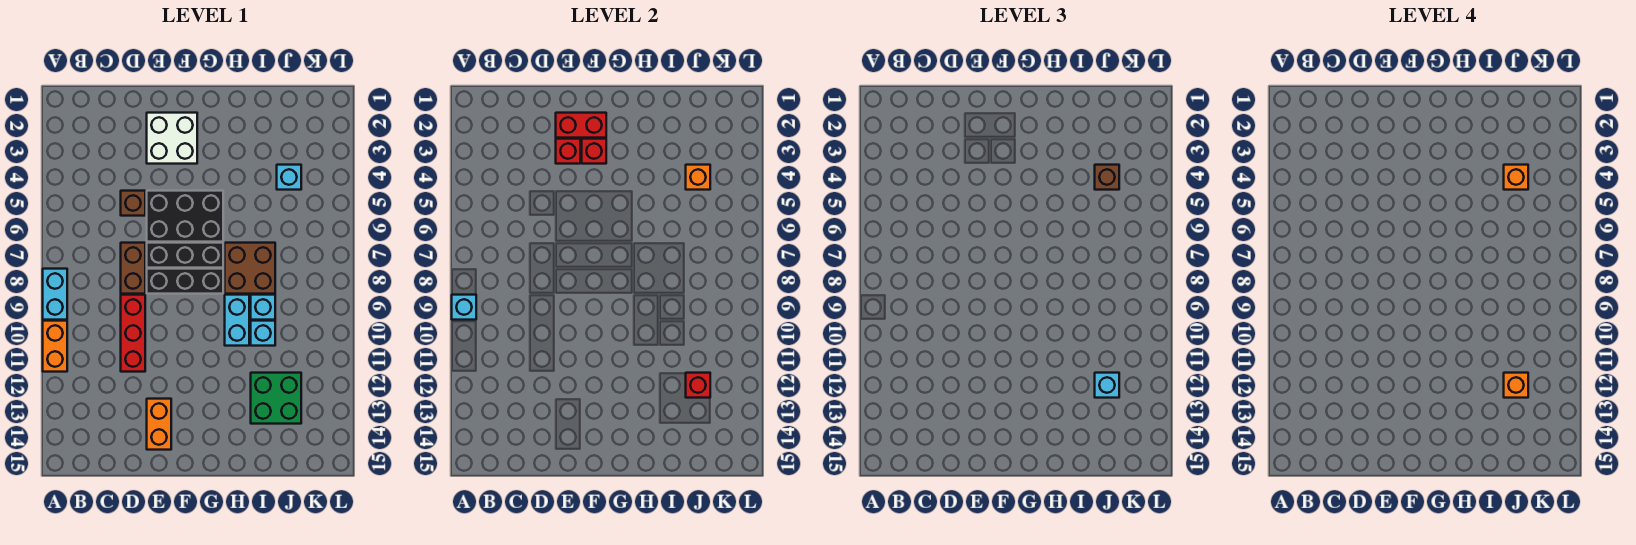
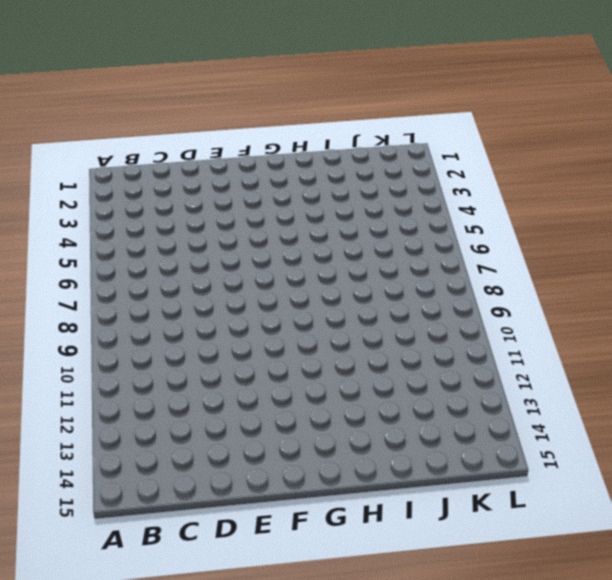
none -> cyan brick A8:A9 level 1
none -> orange brick A10:A11 level 1
none -> brown brick D5 level 1

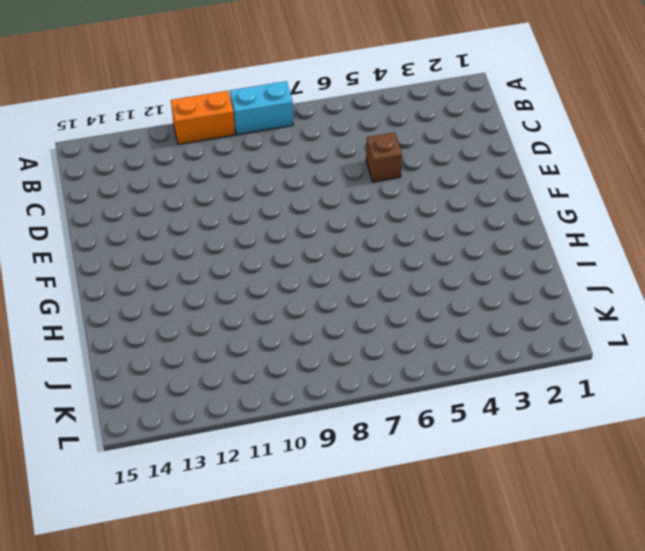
none -> brown brick D7:D8 level 1
none -> red brick D9:D11 level 1
none -> white brick E2:F3 level 1

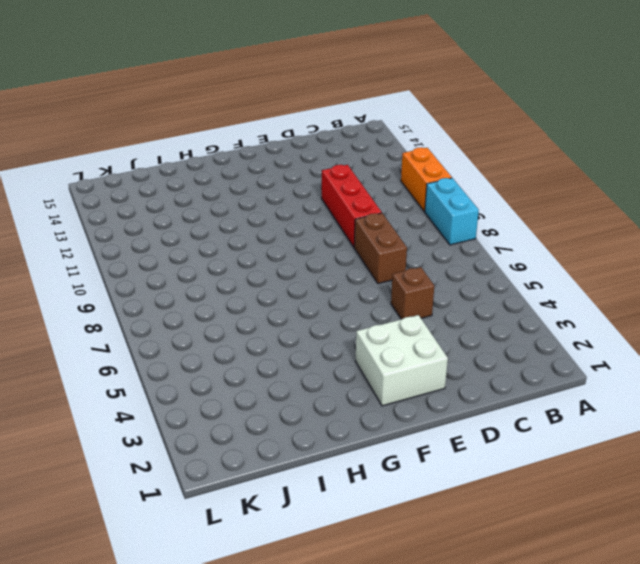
none -> black brick E5:G6 level 1
none -> black brick E7:G7 level 1
none -> black brick E8:G8 level 1

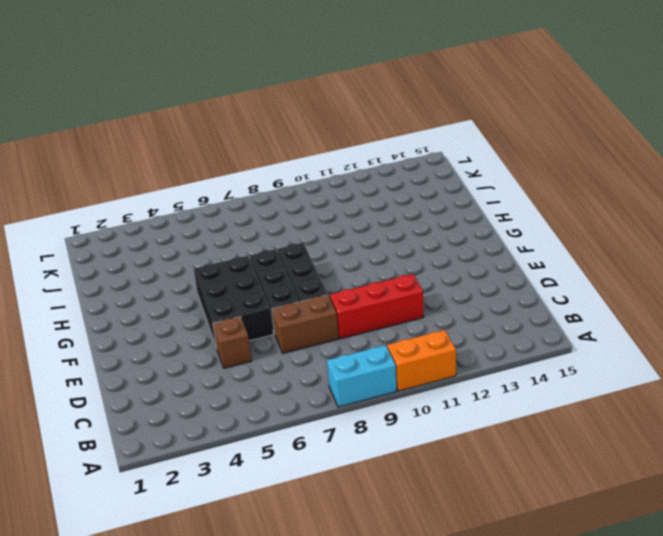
none -> white brick E2:F3 level 1
none -> orange brick E13:E14 level 1
none -> brown brick H7:I8 level 1

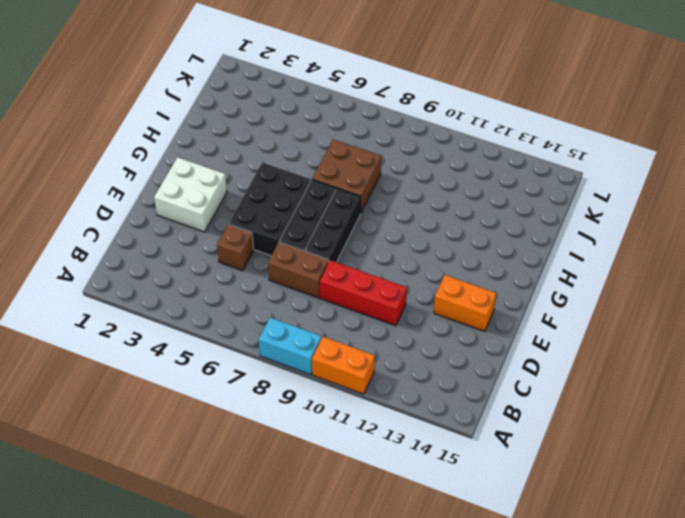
none -> cyan brick H9:H10 level 1
none -> cyan brick I9 level 1
none -> cyan brick I10 level 1

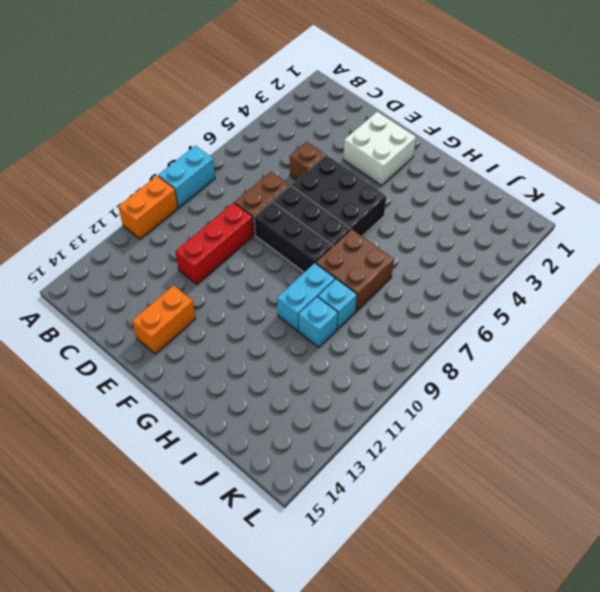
none -> green brick I12:J13 level 1
none -> cyan brick J4 level 1
none -> cyan brick A9 level 2

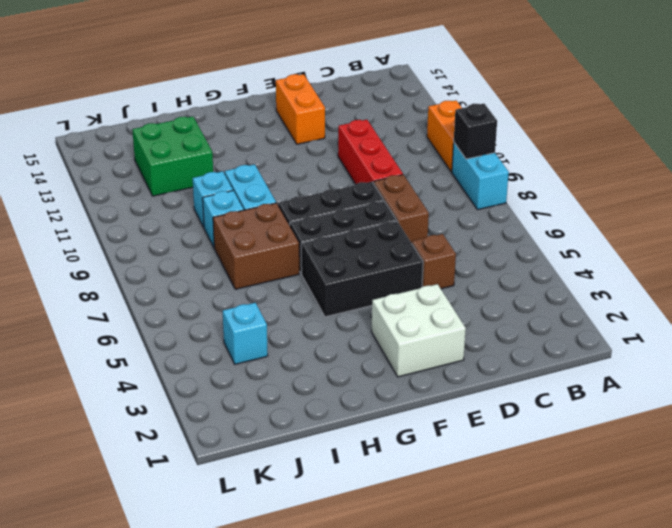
black brick A9 level 2 -> cyan brick A9 level 2
none -> red brick E2:F2 level 2
none -> red brick E3 level 2
none -> red brick F3 level 2

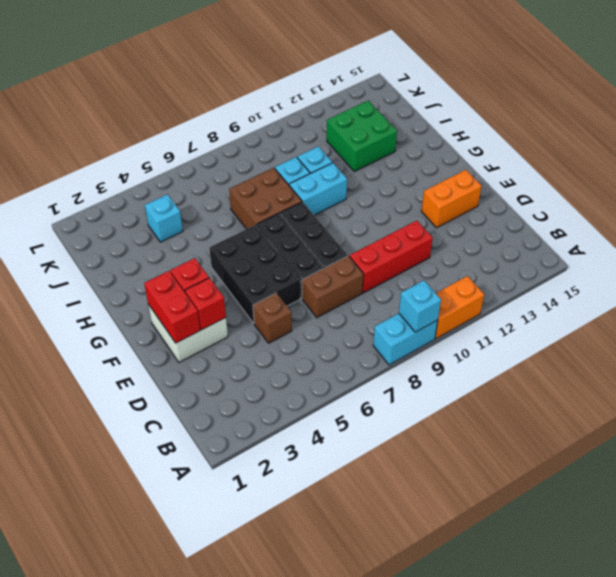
none -> orange brick J4 level 2
none -> red brick J12 level 2
none -> brown brick J4 level 3

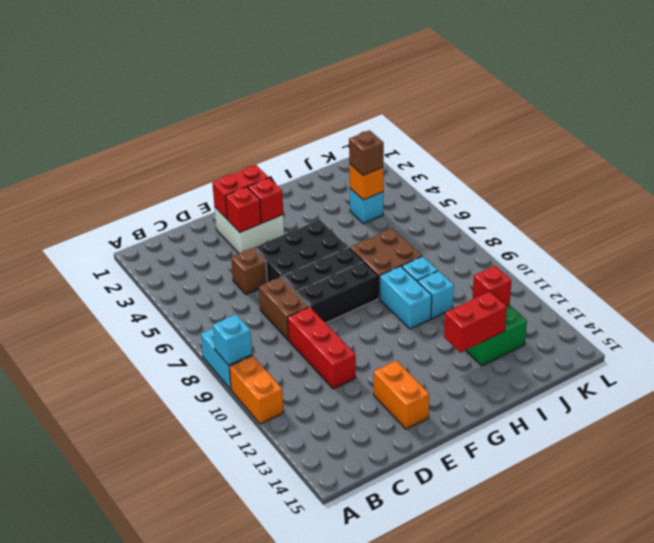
red brick H13:I13 level 2 -> none
none -> cyan brick J12 level 3
none -> orange brick J4 level 4
none -> orange brick J12 level 4

